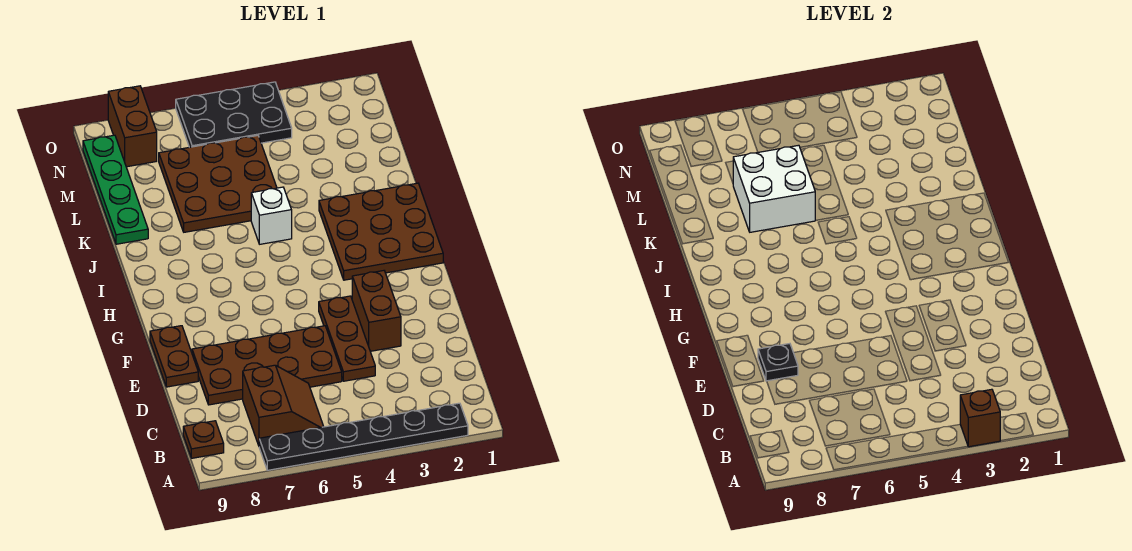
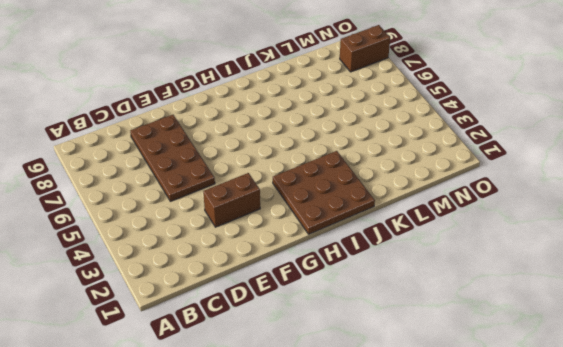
none -> black plate A2:A7 level 1
none -> brown slope B6:C7 level 1 top 7
none -> brown plate B9 level 1

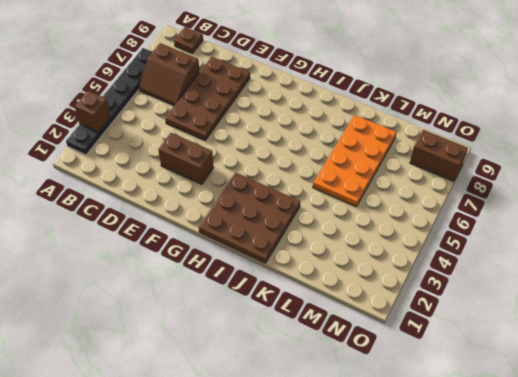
orange plate K5:L8 level 1 -> brown plate K5:M7 level 1
none -> brown plate D4:F4 level 1
none -> brown plate E9:F9 level 1
none -> white brick J5 level 1

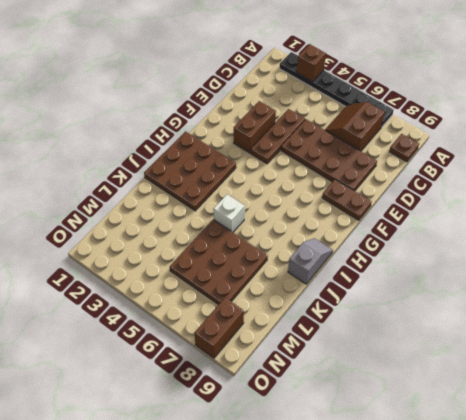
brown plate F8:F9 level 1 -> brown plate E9:F9 level 1
grey slope I9:J9 level 1 top J -> none
none -> green plate K9:N9 level 1
none -> black plate N4:O6 level 1
none -> black plate E8 level 2

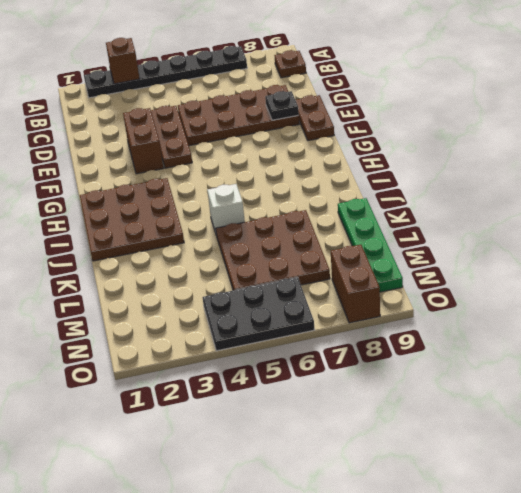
none -> brown slope B6:C7 level 1 top 7
none -> white brick K6:L7 level 2

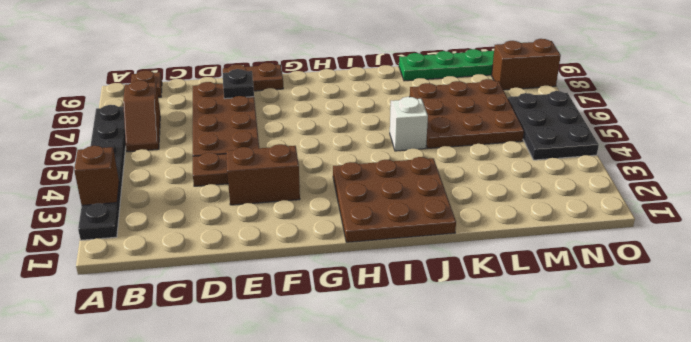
brown slope B6:B7 level 1 top 7 -> brown slope B6:C7 level 1 top 7
none -> white brick K6:L7 level 2

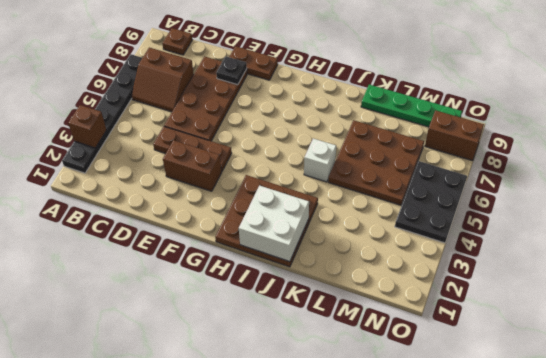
white brick I1:J2 level 2 -> white brick K6:L7 level 2

